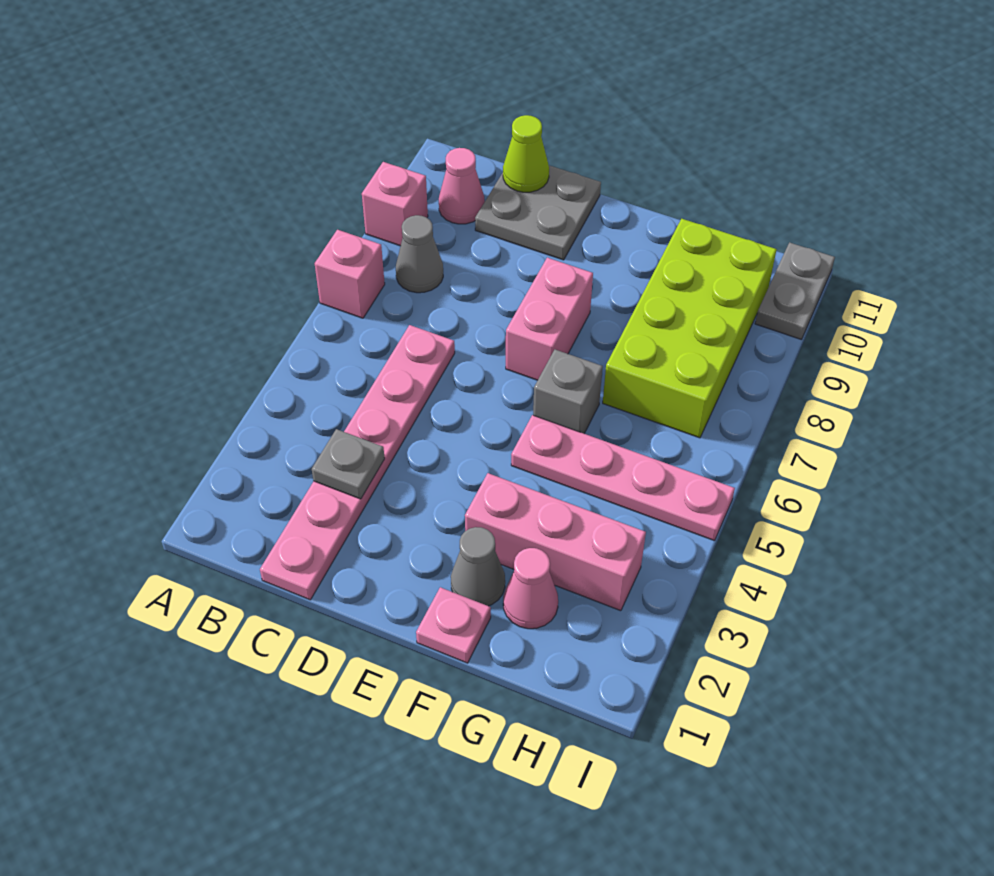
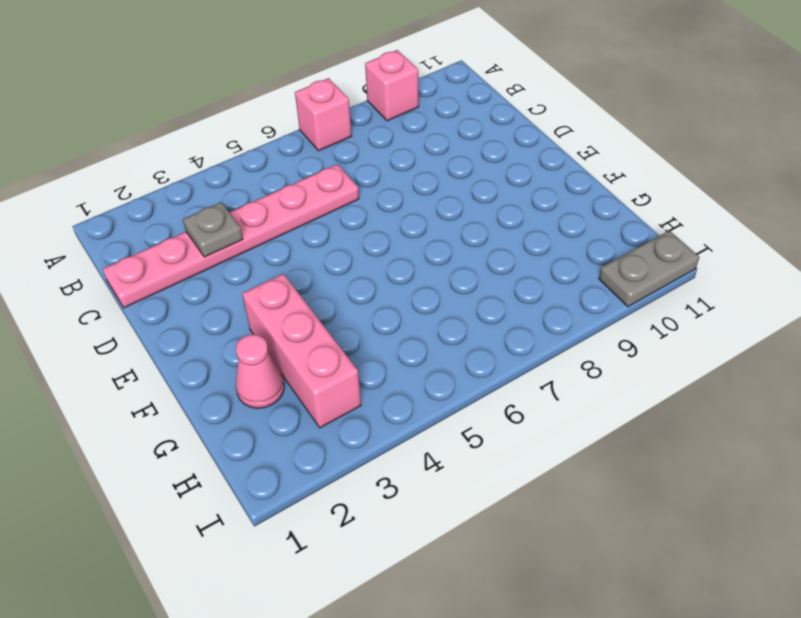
none -> grey cone B8 level 1
none -> pink cone B10 level 1
none -> grey plate C10:D11 level 1

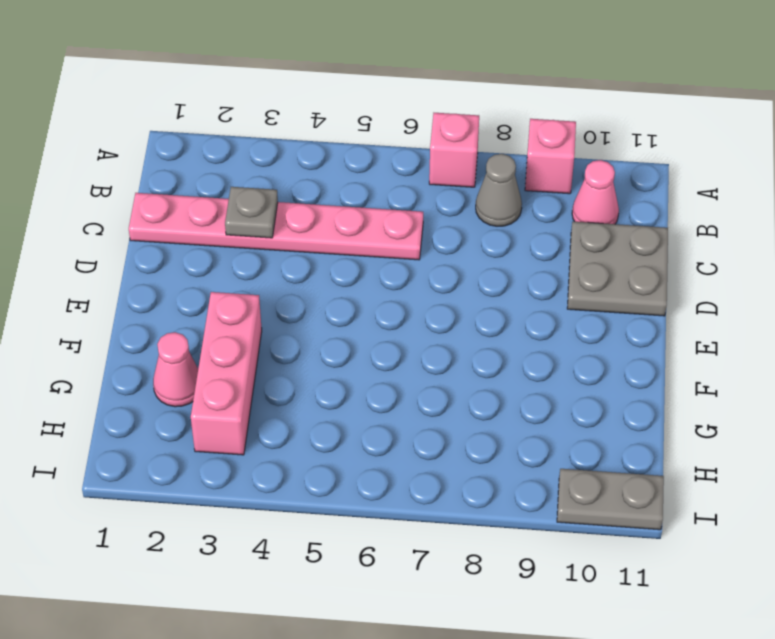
none -> pink brick E7:E8 level 1
none -> pink plate F1 level 1
none -> grey cone F2 level 1

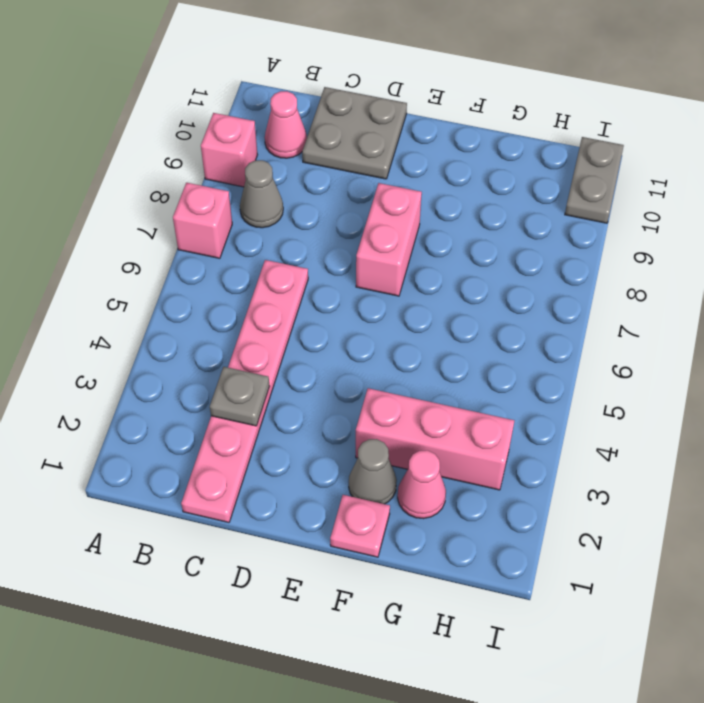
none -> pink plate F5:I5 level 1
none -> grey brick F6 level 1
none -> lime brick G7:H10 level 1

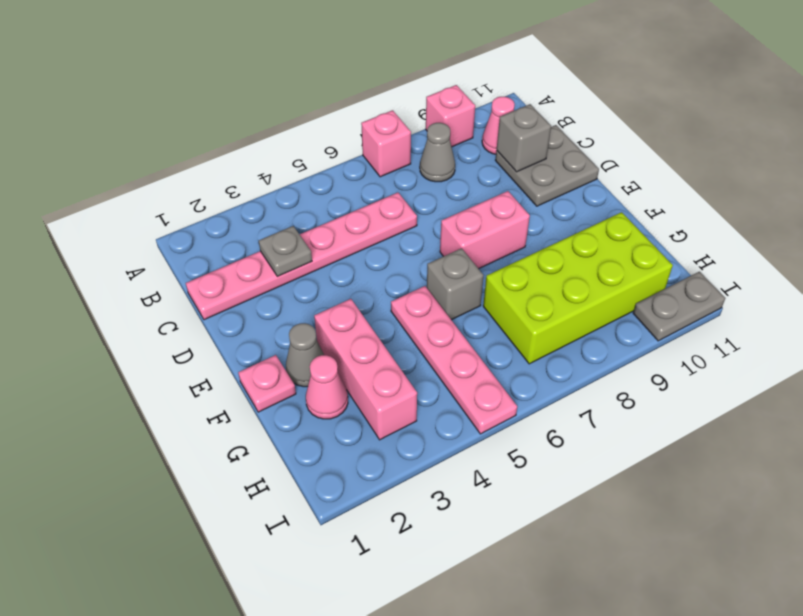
grey brick C10 level 2 -> none
none -> lime cone C11 level 2

